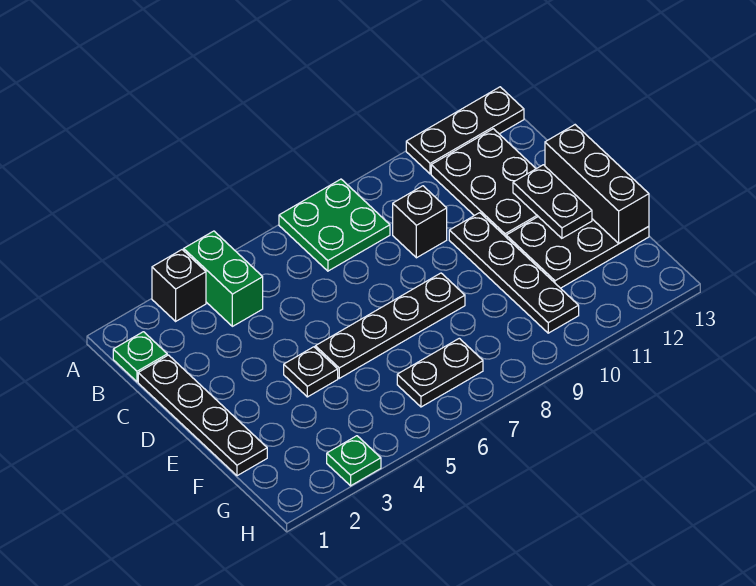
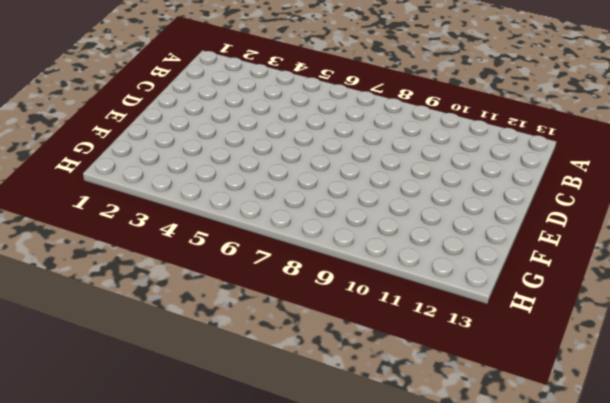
none -> black brick A3 level 1
none -> green brick A4:B4 level 1
none -> green plate A7:B8 level 1

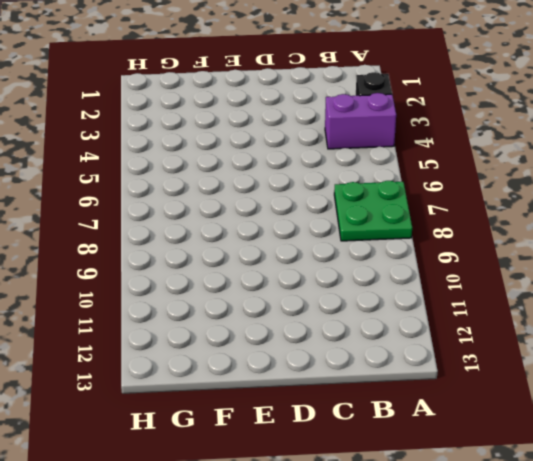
purple brick A4:B4 level 1 -> green brick A4:B4 level 1
none -> black plate A11:A13 level 1
none -> green plate B1 level 1
none -> black plate B11:D12 level 1

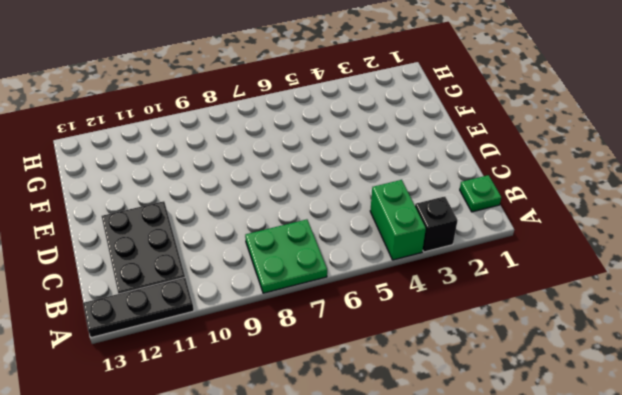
none -> black plate C1:F1 level 1
none -> black brick C9 level 1
none -> black plate D10:G10 level 1

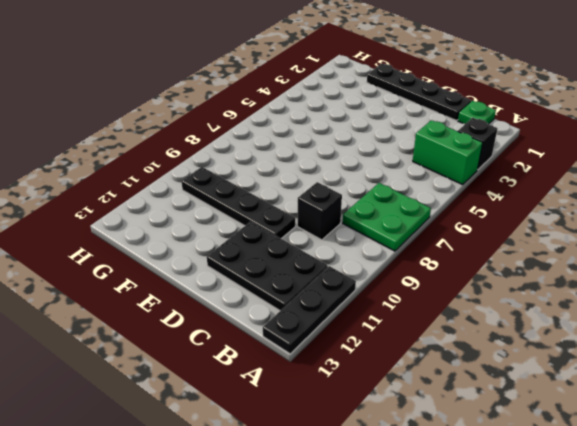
none -> black plate E4 level 1
none -> black plate E5:E8 level 1
none -> black plate E11:F13 level 1

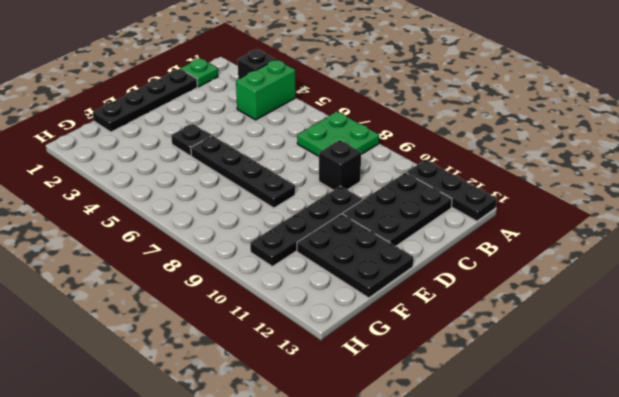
none -> black plate G6:G7 level 1
none -> green plate H3 level 1
none -> black plate D12:E12 level 2

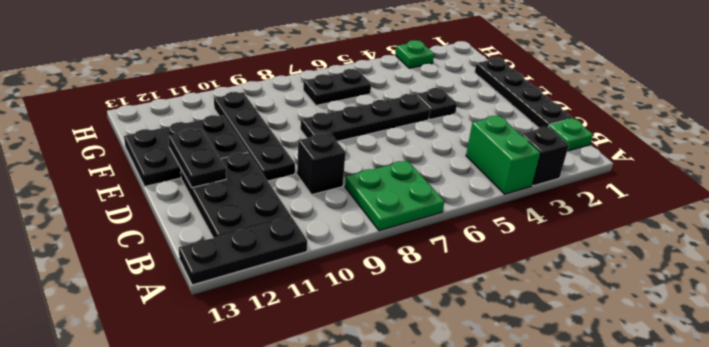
none -> black brick D13:F13 level 2

